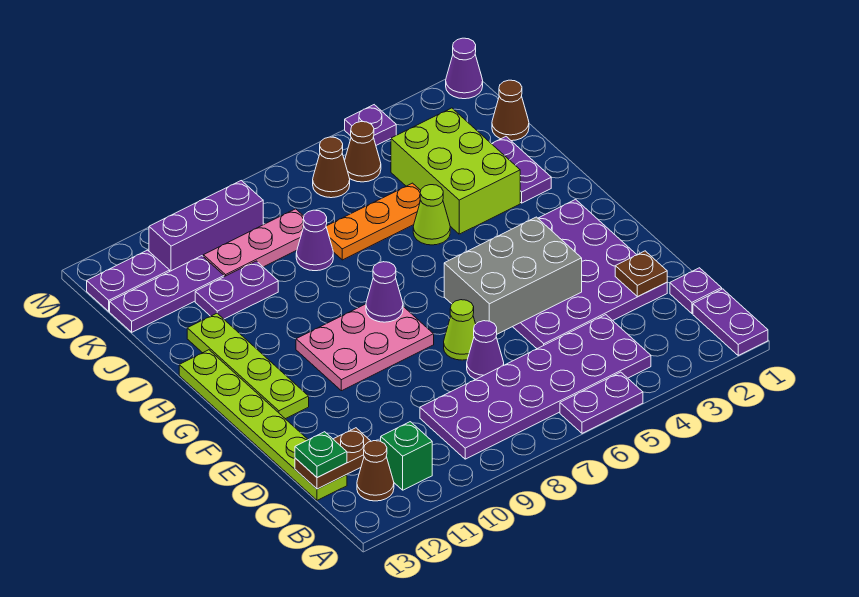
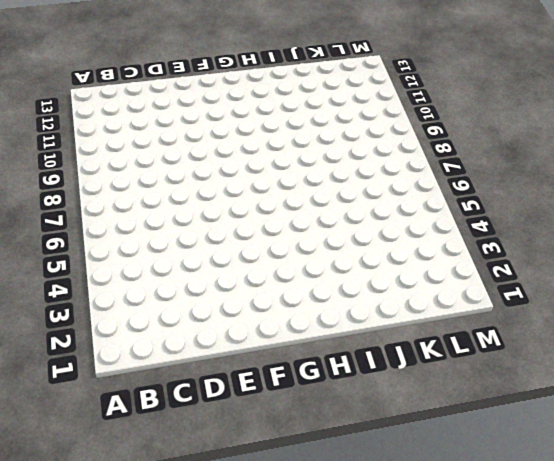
none -> purple plate A1:B1 level 1
none -> purple plate A5:A6 level 1
none -> purple plate B4:C9 level 1
none -> green brick B11 level 1

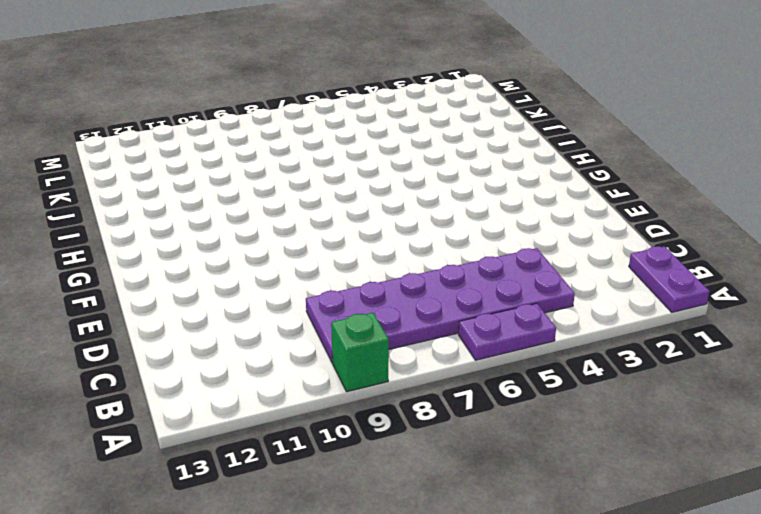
green brick A9 level 1 -> green brick B11 level 1
none -> brown cone B12 level 1
none -> purple plate C1 level 1
none -> lime plate C13:H13 level 1
none -> purple plate D2:G5 level 1

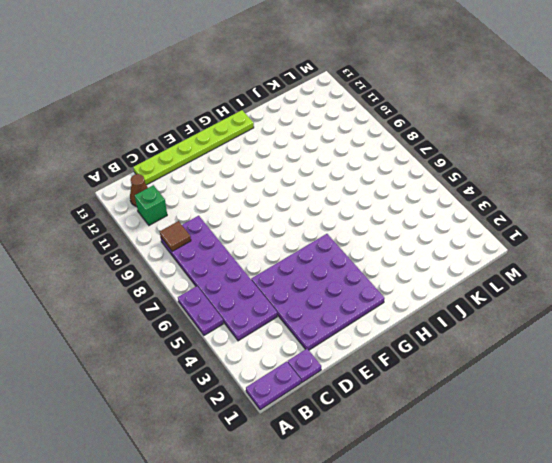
brown tile B9 level 2 -> none
none -> purple cone D7 level 1
none -> lime cone E7 level 1
none -> pink plate F8:G10 level 1
none -> lime plate F12:I12 level 1

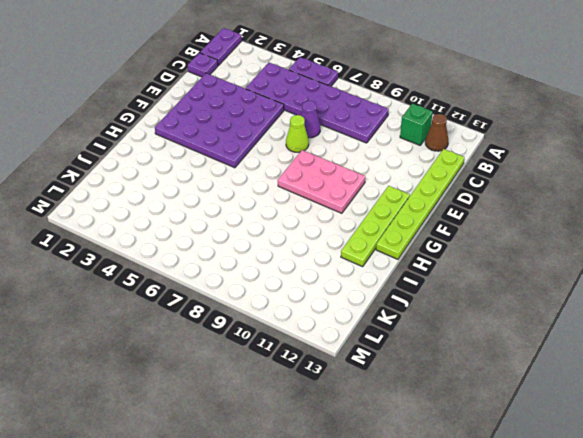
none -> purple plate I2:J2 level 1
none -> lime brick I3:K4 level 1
none -> lime cone I5 level 1
none -> orange plate J5:J7 level 1

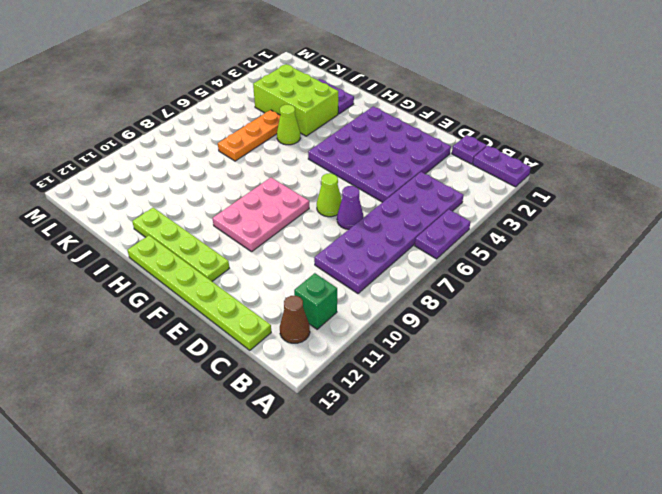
none -> purple cone J8 level 1
none -> purple plate J10:J11 level 1
none -> brown cone K1 level 1
none -> pink plate K8:K10 level 1

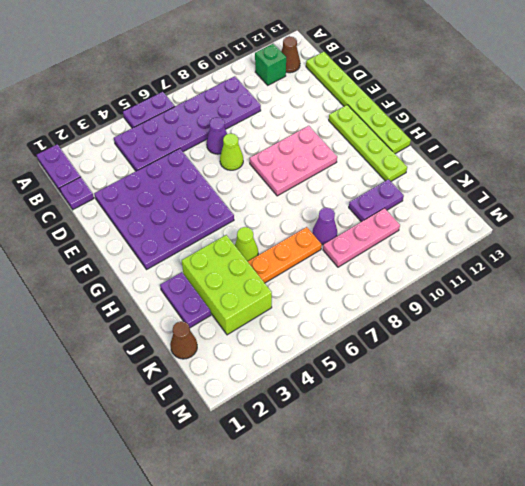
none -> purple plate K11:K13 level 1
none -> brown cone L5 level 1
none -> brown cone L6 level 1
none -> purple brick L9:L11 level 1

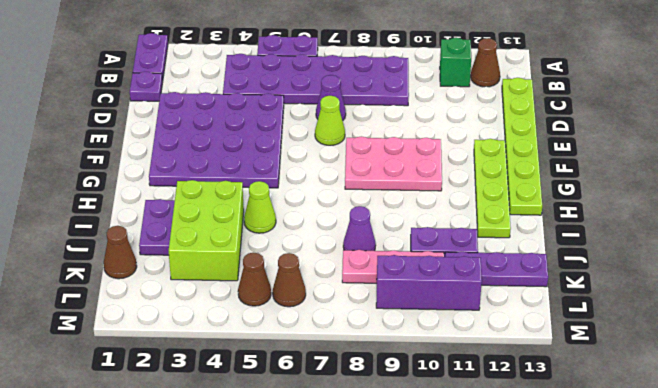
none -> orange plate J5:J7 level 1
none -> purple plate L12:L13 level 1
none -> purple cone M1 level 1
none -> purple plate M4 level 1

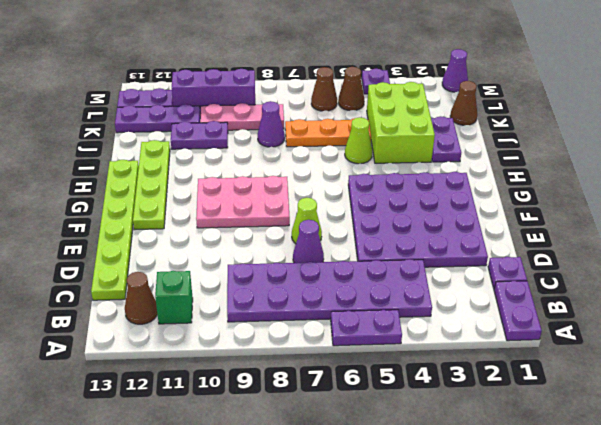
none -> brown plate C12:C13 level 2
none -> brown plate D2 level 2
none -> grey brick E4:F6 level 2
none -> purple cone G8 level 2

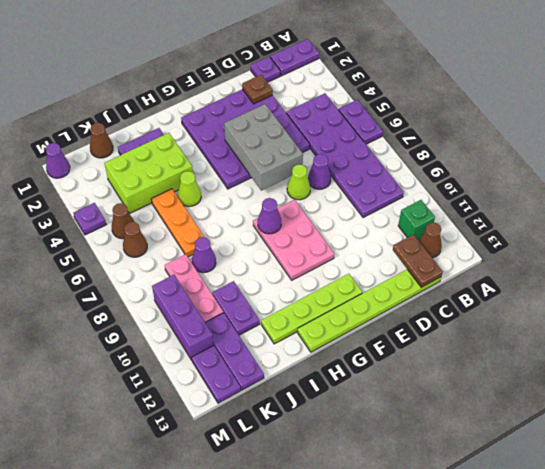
none -> green plate C13 level 3

